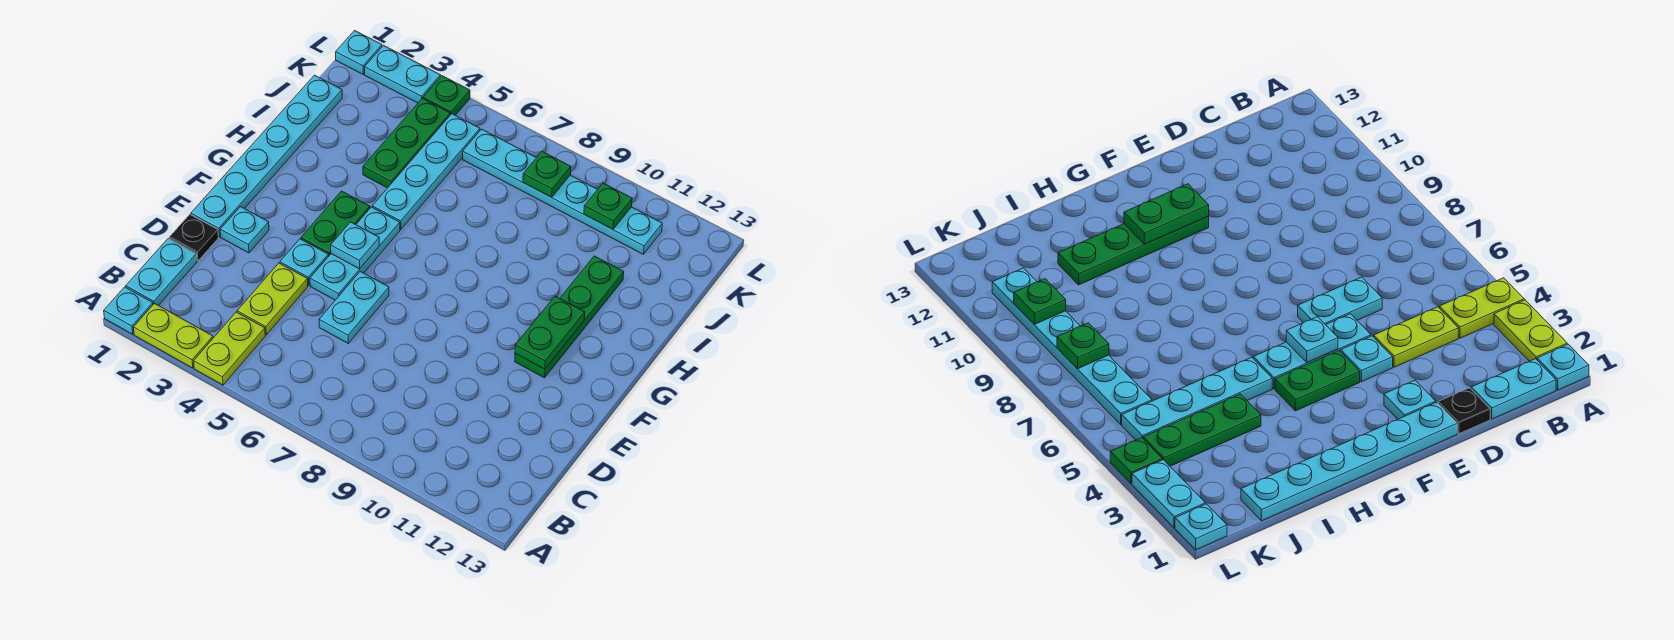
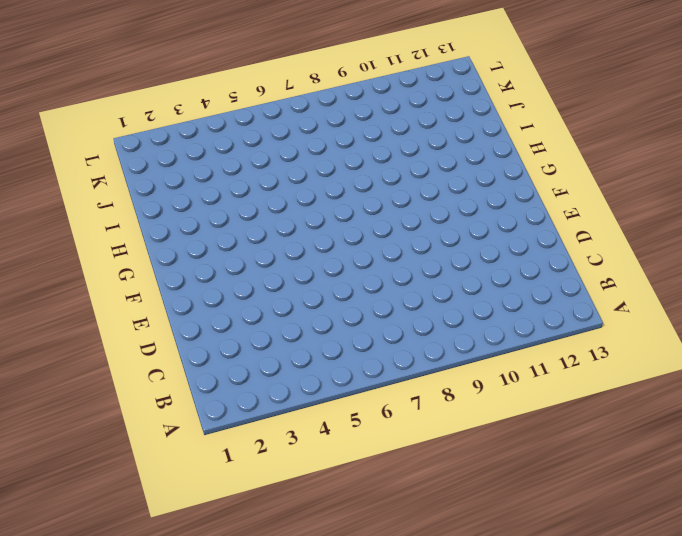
none -> cyan plate A1 level 1
none -> lime plate A2:A3 level 1
none -> lime plate A4:B4 level 1

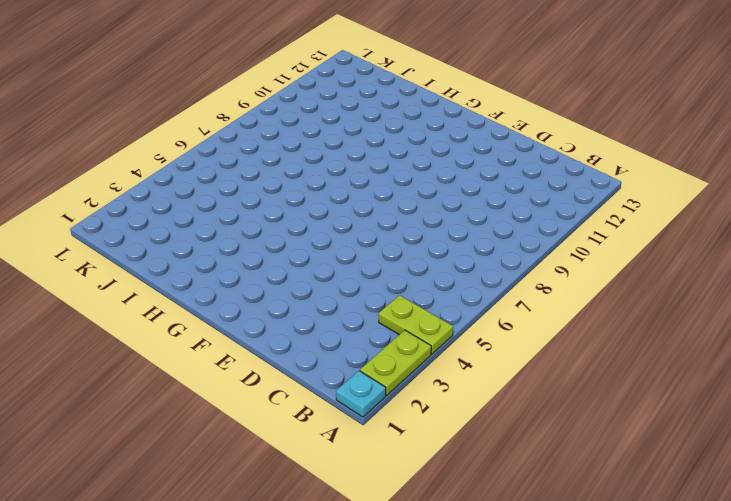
none -> cyan plate B1:C1 level 1
none -> lime plate C4:D4 level 1
none -> black plate D1 level 1

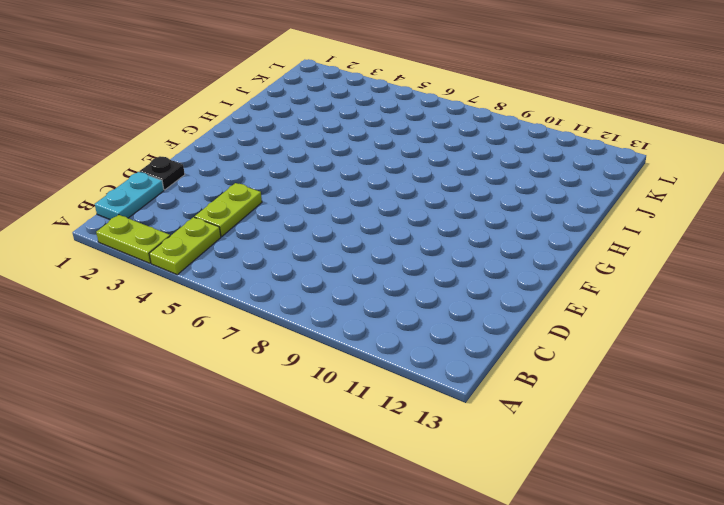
none -> cyan plate A1 level 1
none -> cyan plate D6:E6 level 1
none -> cyan plate E1:J1 level 1

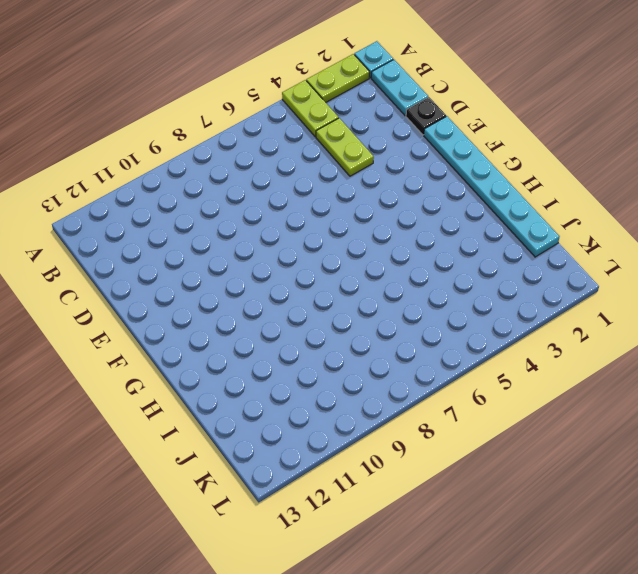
none -> cyan plate D6:E6 level 1
none -> cyan plate E2 level 1
none -> cyan plate E4 level 1

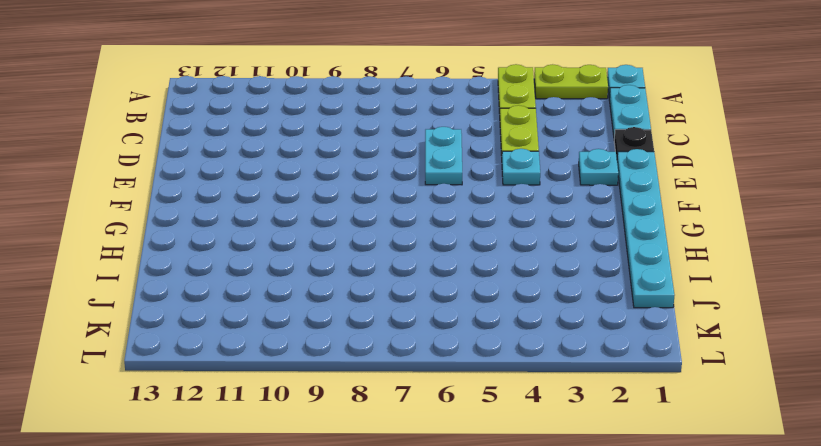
none -> cyan plate E5:G5 level 1
none -> green plate F4:G4 level 1
none -> green plate F11:I11 level 1

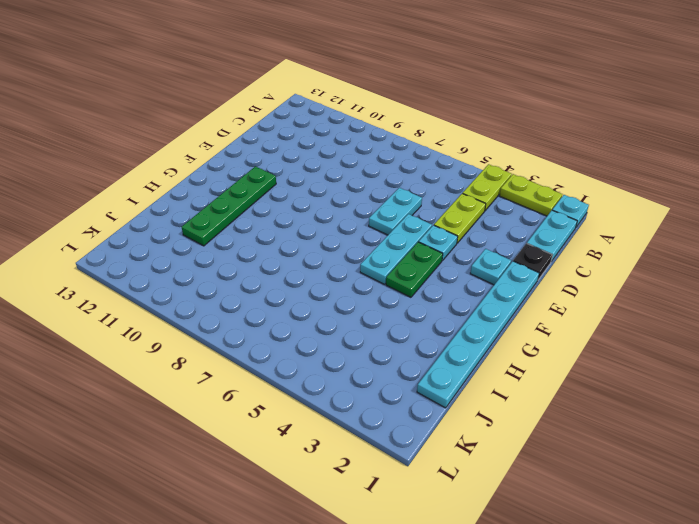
none -> cyan plate H5:K5 level 1
none -> green plate I4:K4 level 1
none -> cyan plate K6:K11 level 1

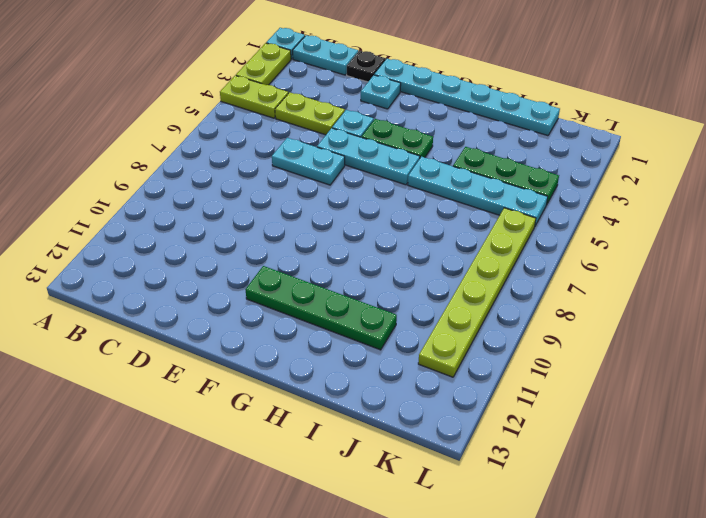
lime plate K6:K11 level 1 -> cyan plate K6:K11 level 1
none -> cyan plate L1 level 1
none -> cyan plate L2:L3 level 1
none -> green plate L4 level 1

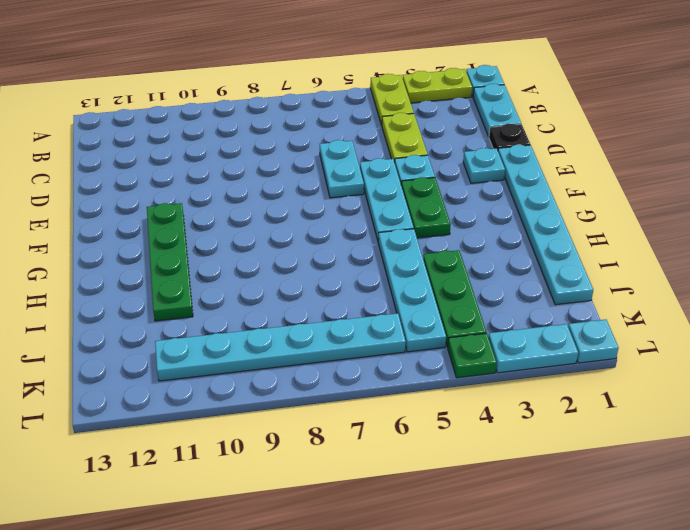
none -> cyan plate F5 level 2
none -> green plate F11:G11 level 2
none -> green plate K8 level 2

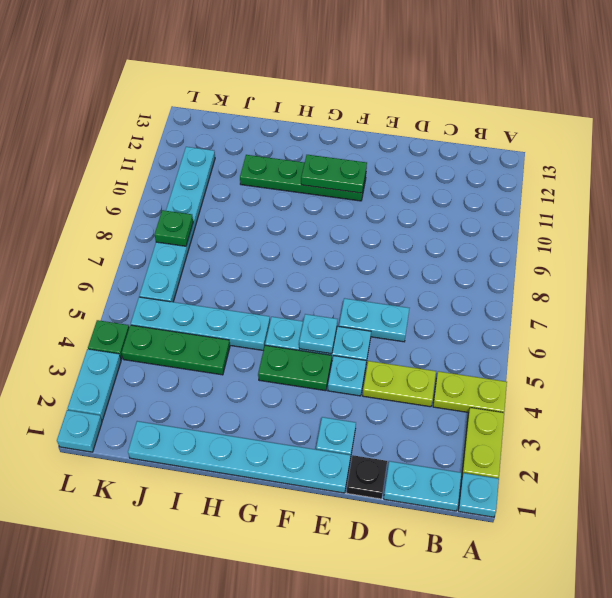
none -> green plate K10 level 2

